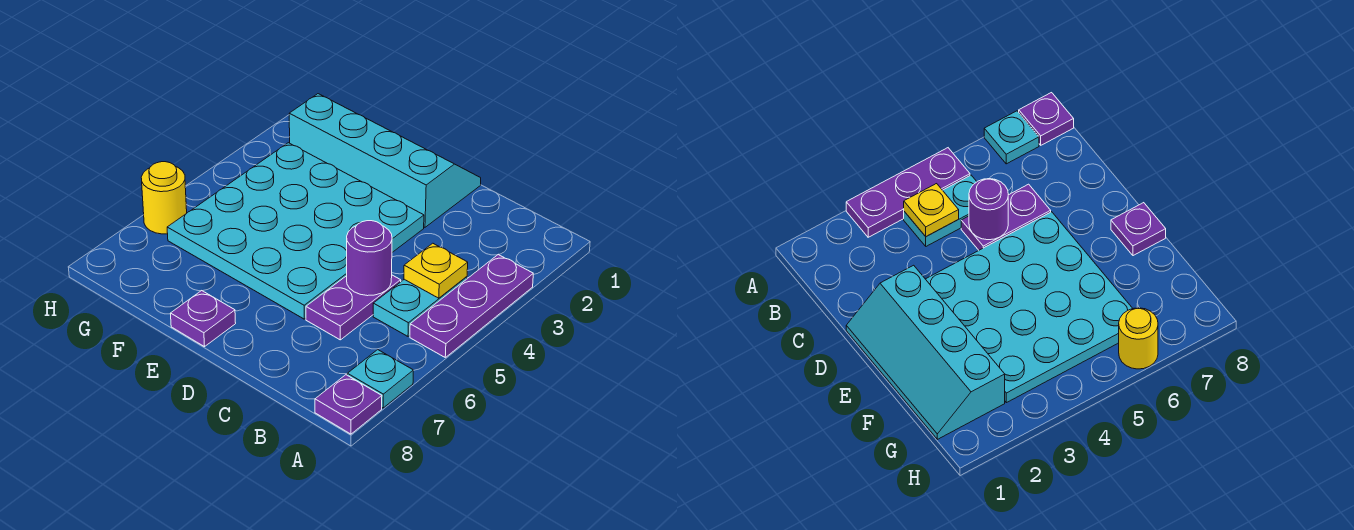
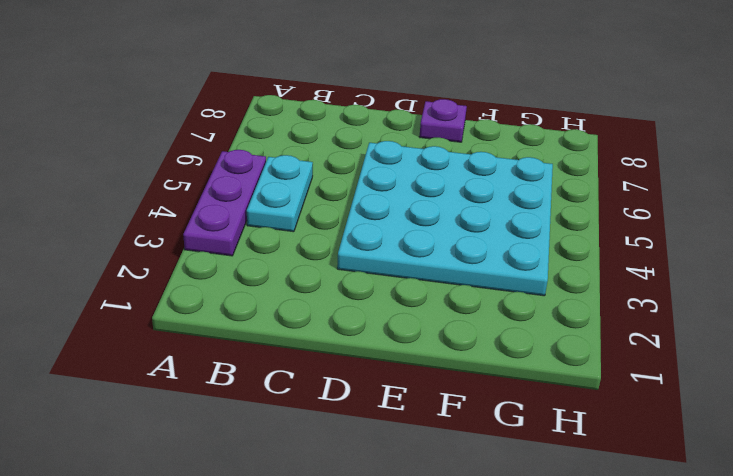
none -> cyan plate A7 level 1
none -> purple plate A8 level 1

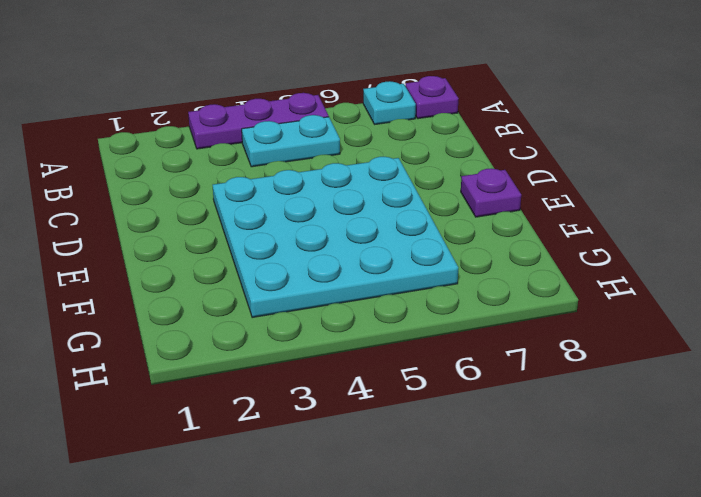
none -> purple plate C5:C6 level 1
none -> cyan slope D1:G2 level 1 top 2

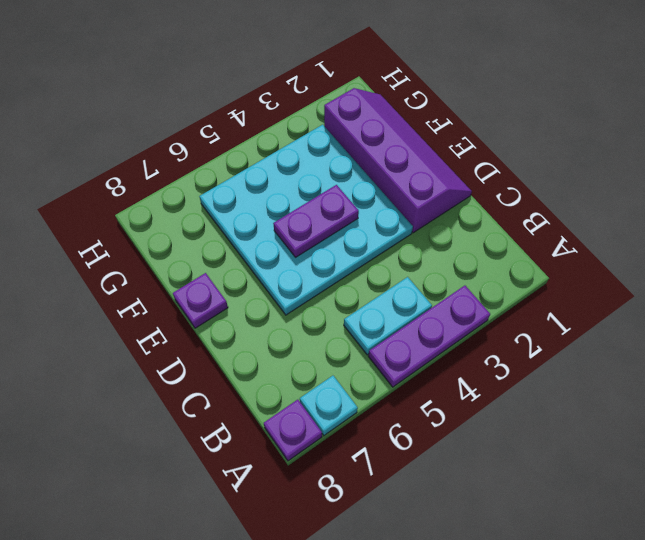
purple slope D1:G2 level 1 top 2 -> cyan slope D1:G2 level 1 top 2
purple plate E4:E5 level 2 -> purple plate C5:C6 level 1
none -> yellow round brick H6 level 1
none -> yellow plate B4 level 2

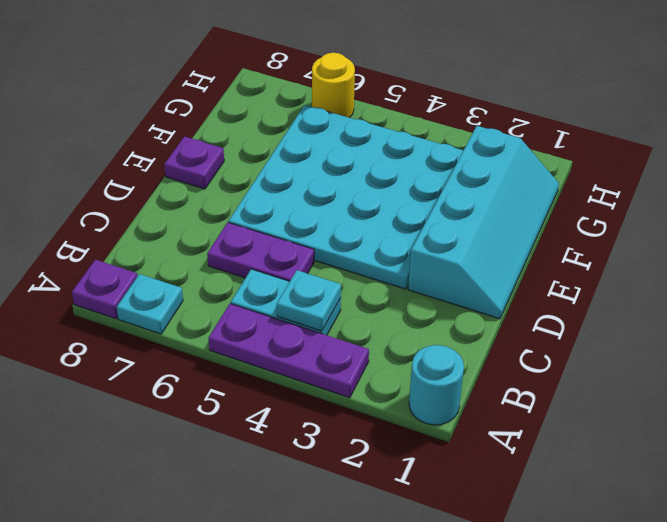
cyan round brick A1 level 1 -> none
cyan plate B4 level 2 -> yellow plate B4 level 2
none -> purple round brick C5 level 2

